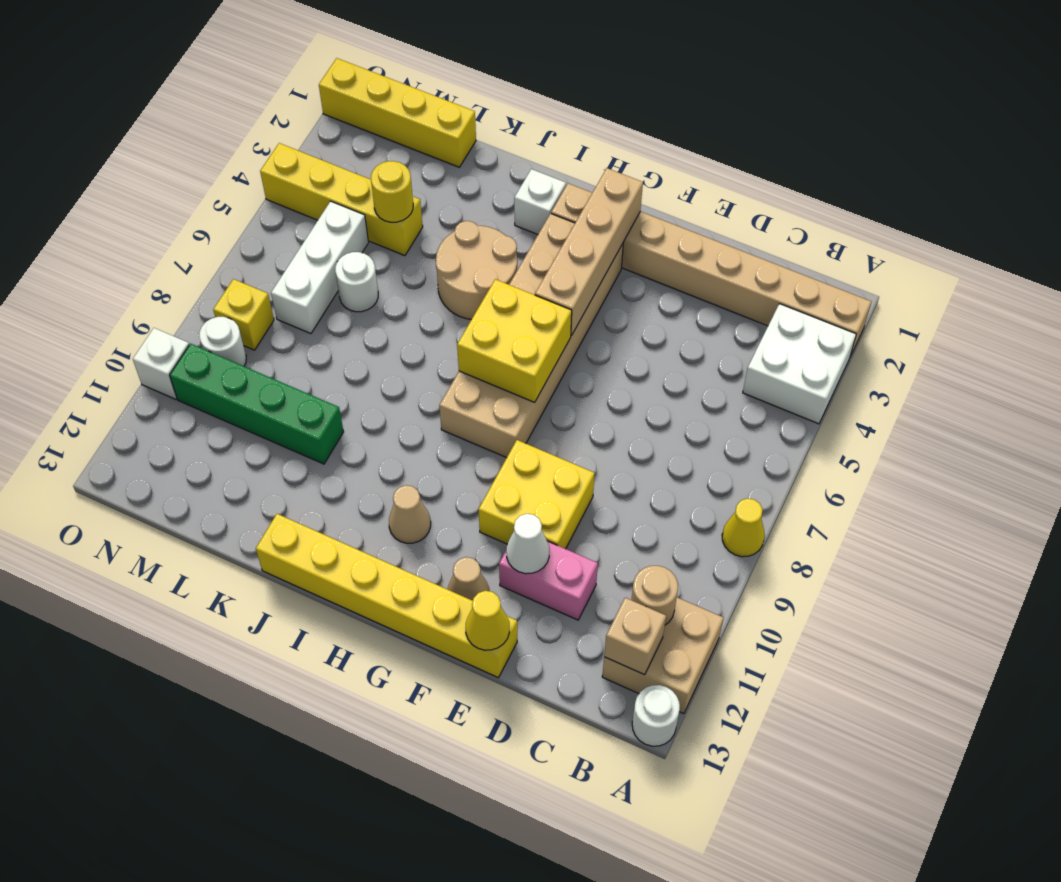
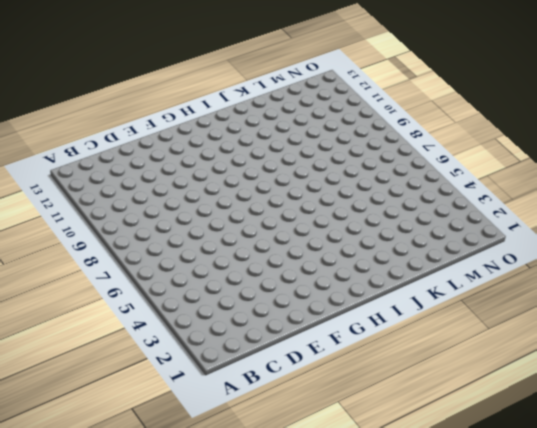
none -> tan brick A2:H2 level 1
none -> white brick A3:B4 level 1
none -> yellow cone A8 level 1

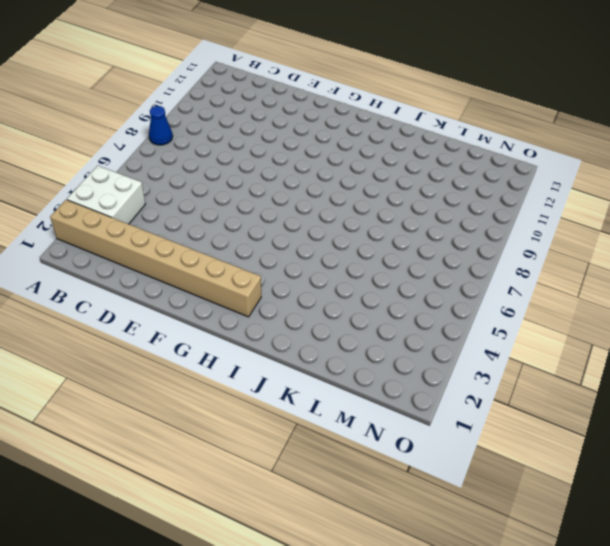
blue cone A8 level 1 -> yellow cone A8 level 1
none -> tan brick A11:B12 level 1
none -> white round brick A13 level 1
none -> pink brick D11:E11 level 1

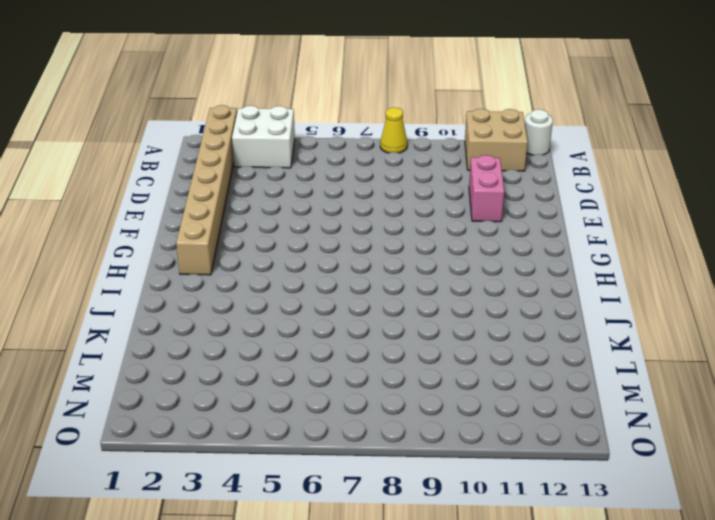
none -> yellow brick E9:F10 level 1
none -> yellow brick E13:J13 level 1
none -> tan cone F12 level 1

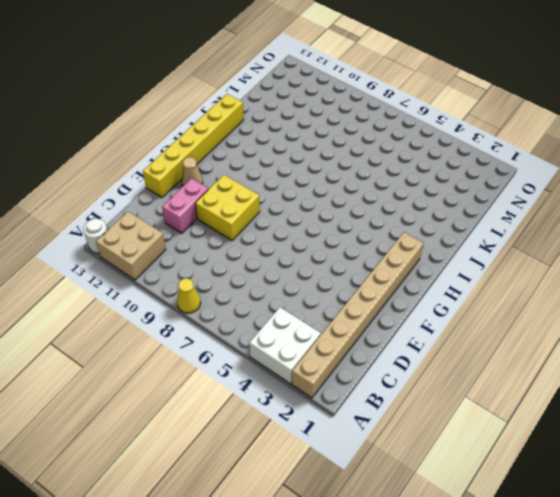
none -> tan brick G3:H8 level 1
none -> tan cone H11 level 1
none -> white brick I2 level 1

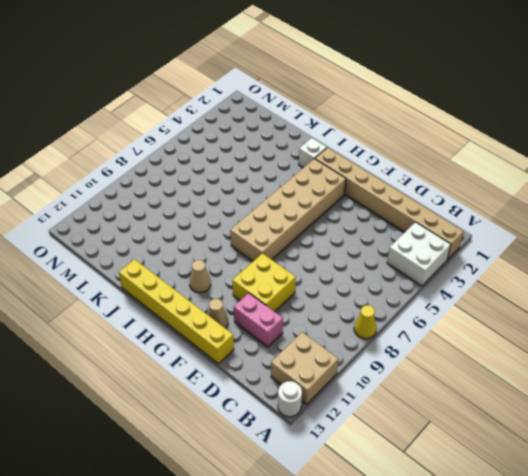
none -> tan round brick I4:J5 level 1
none -> green brick K10:N10 level 1
none -> yellow brick L1:O1 level 1

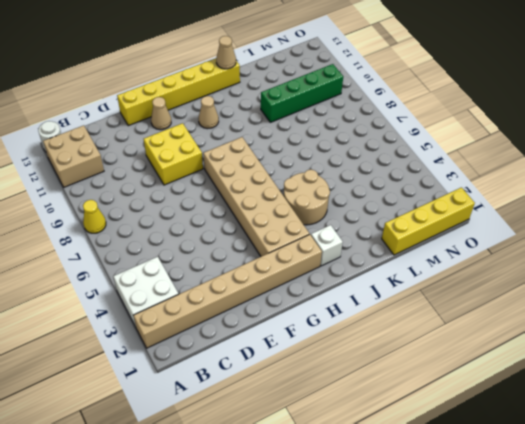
tan cone J13 level 2 -> none
none -> pink brick D11:E11 level 1
none -> yellow brick L4:O4 level 1
none -> white round brick L6 level 1

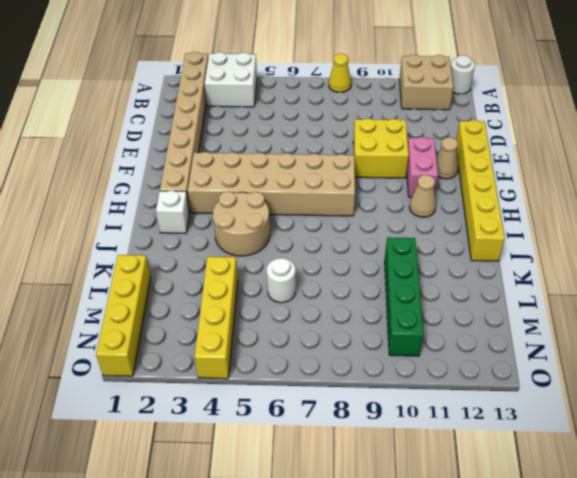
pink brick F11:G11 level 1 -> pink brick D11:E11 level 1
none -> white brick M5:M7 level 1
none -> yellow brick N8 level 1
none -> white round brick N9 level 1

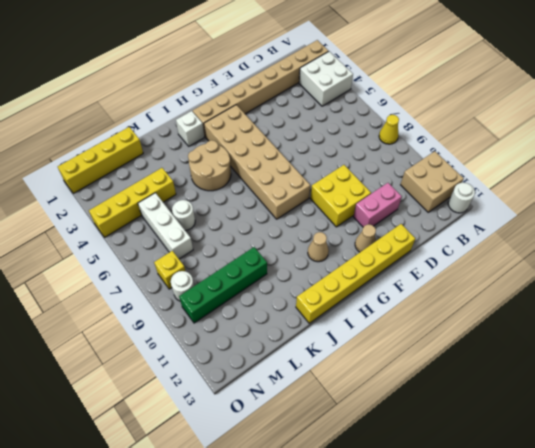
none -> white brick O10 level 1
none -> tan round brick B11 level 2
none -> tan brick B12 level 2

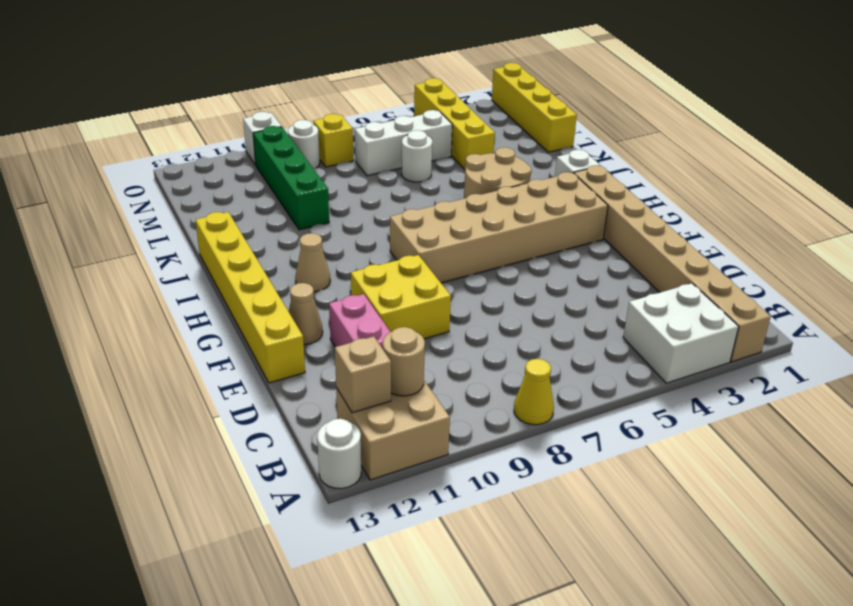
none -> white cone E11 level 2
none -> yellow cone E13 level 2
none -> tan brick G2:G5 level 2

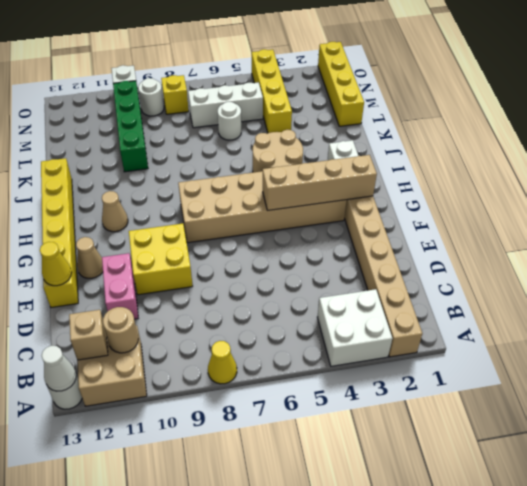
white cone A13 level 2 -> white cone E11 level 2
none -> yellow brick G6:H7 level 2
none -> yellow round brick L4 level 2

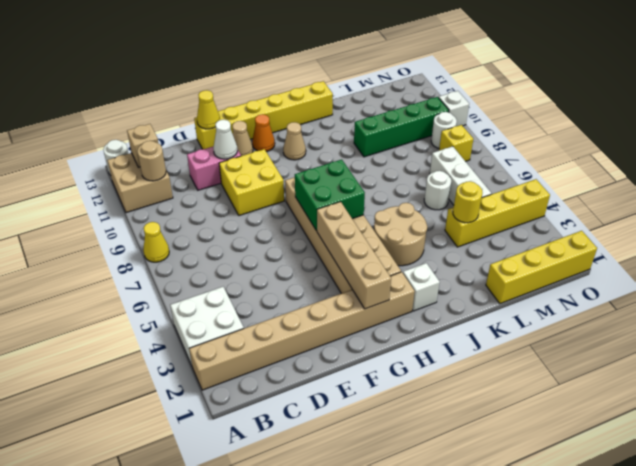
green brick G6:H7 level 2 -> yellow brick G6:H7 level 2
orange cone G12 level 1 -> none

